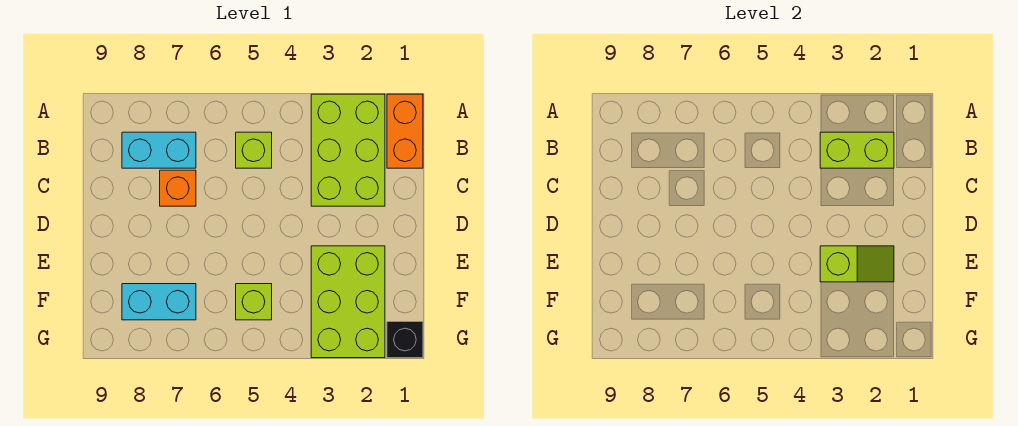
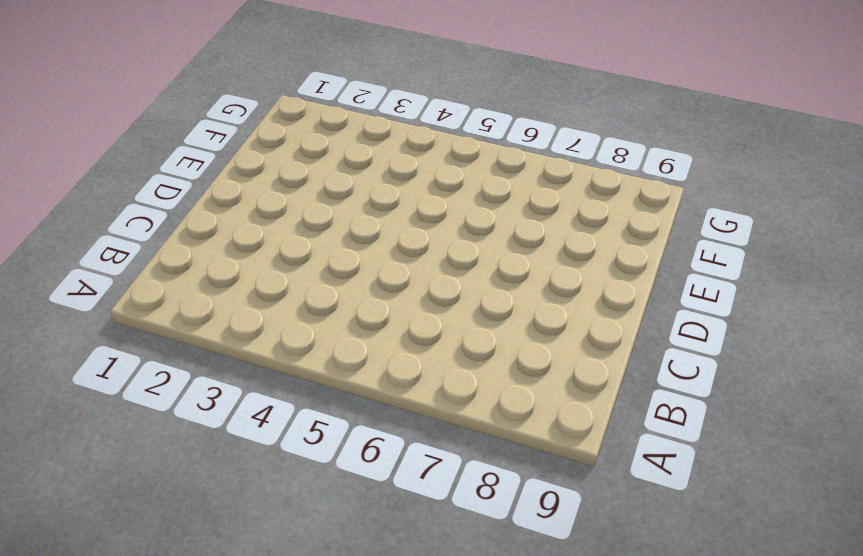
none -> orange brick A1:B1 level 1
none -> lime brick A2:C3 level 1

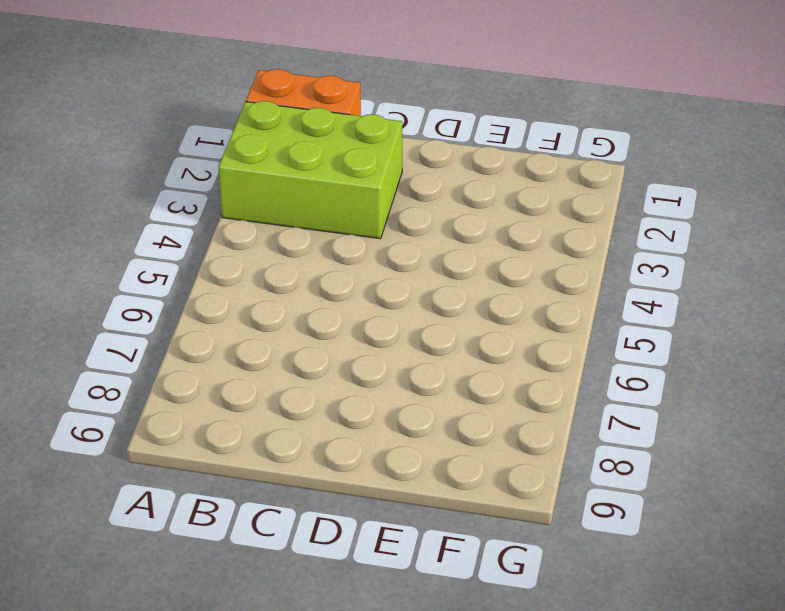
none -> lime brick B5 level 1
none -> cyan brick B7:B8 level 1

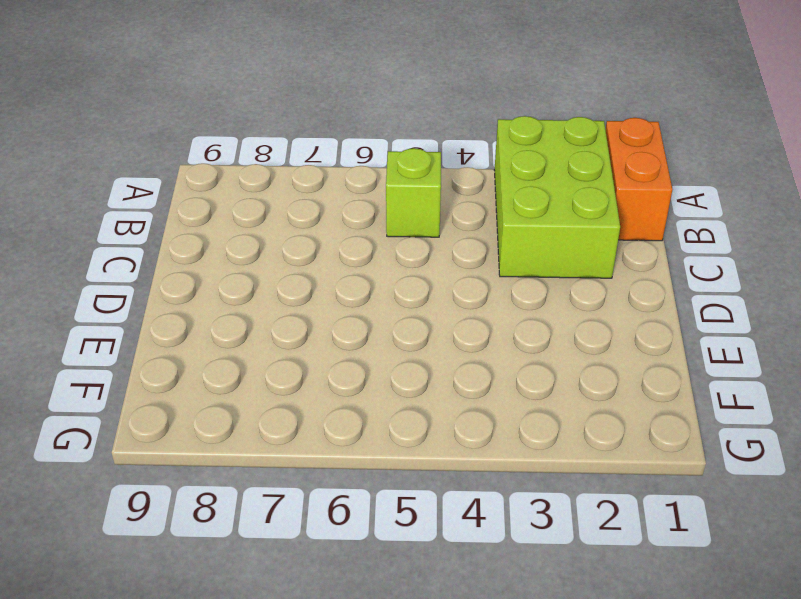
none -> cyan brick B7:B8 level 1
none -> orange brick C7 level 1

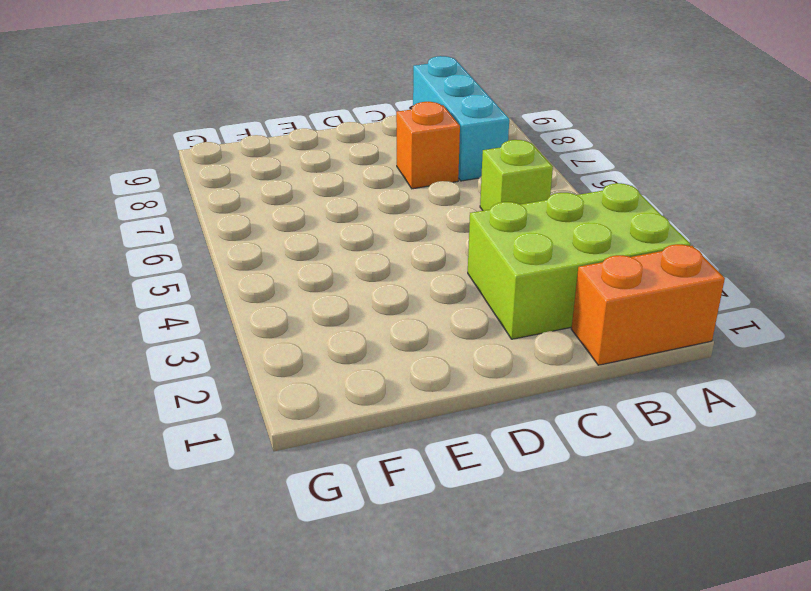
cyan brick B7:B9 level 1 -> cyan brick B7:B8 level 1
none -> lime brick E2:G3 level 1
none -> lime brick F5 level 1

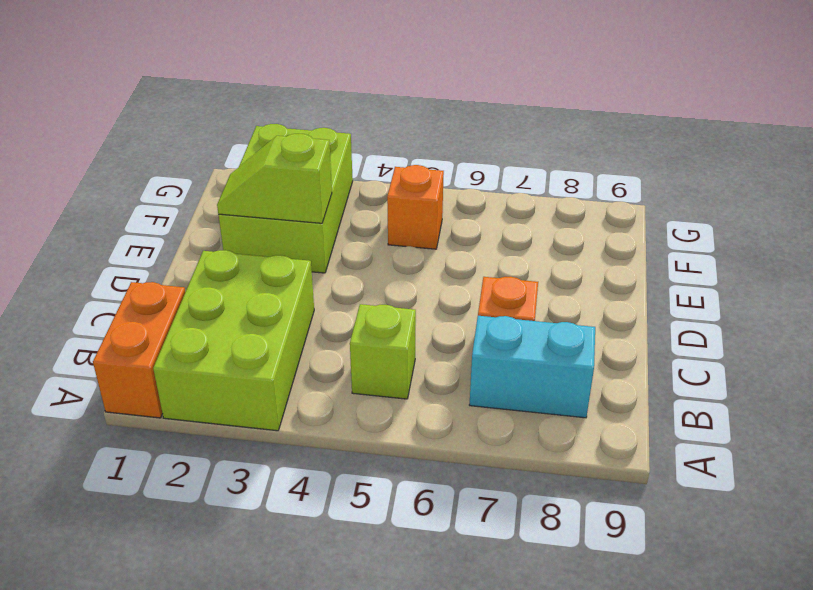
orange brick F5 level 1 -> lime brick F5 level 1
none -> cyan brick F7:F8 level 1
none -> black brick G1 level 1

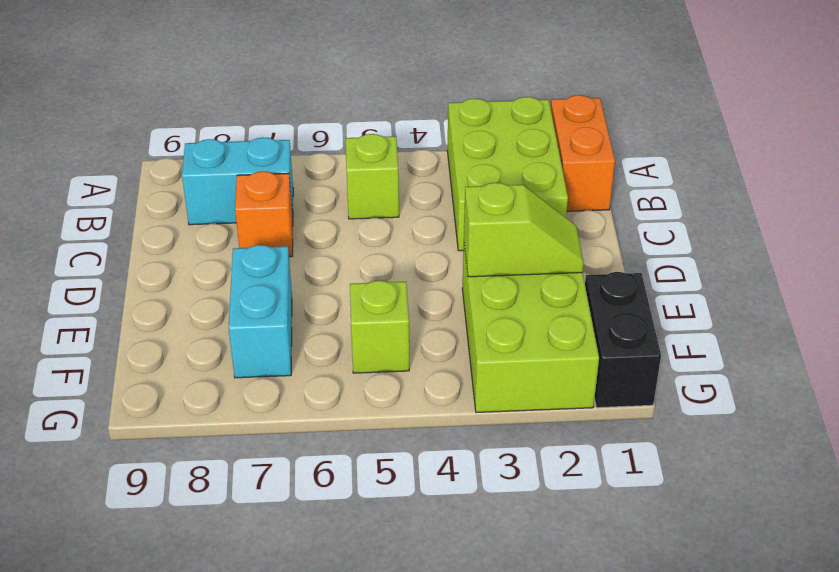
cyan brick E7:F7 level 1 -> cyan brick F7:F8 level 1
black brick F1:G1 level 1 -> black brick G1 level 1
none -> lime brick B2:B3 level 2

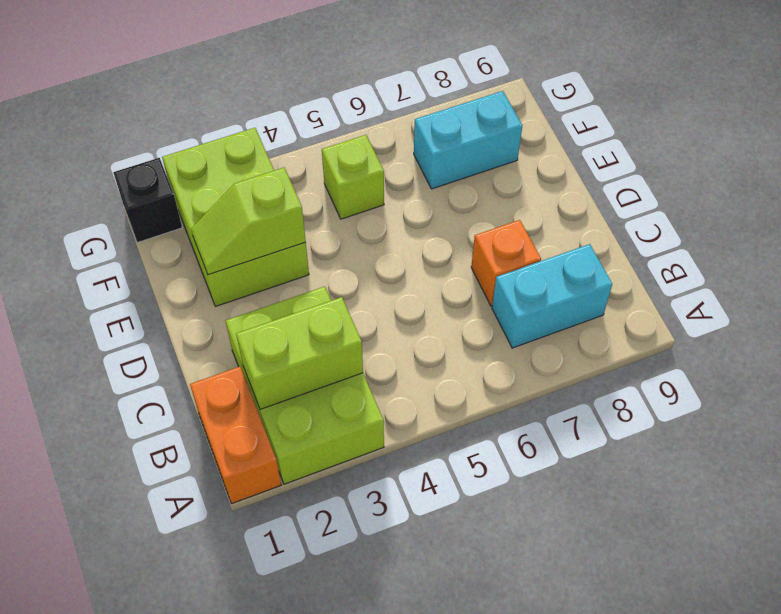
none -> lime brick B5 level 1

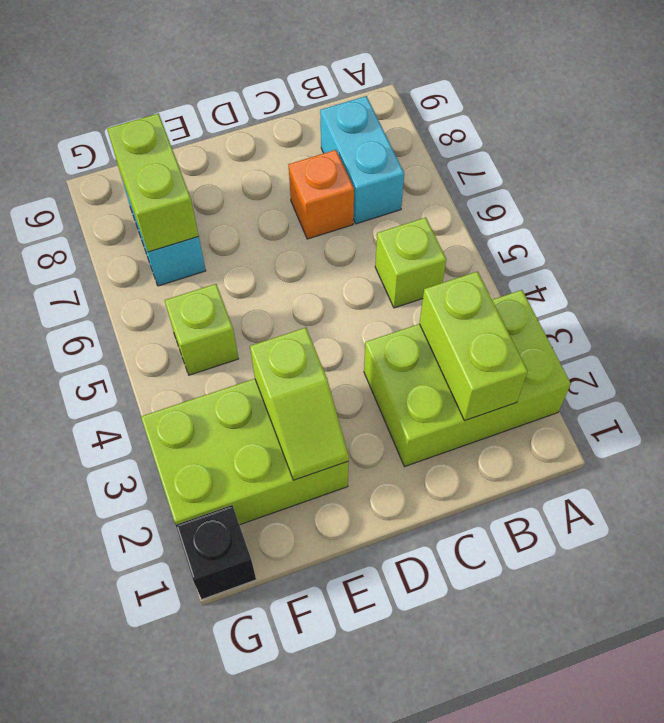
lime brick F7:F8 level 2 -> none
none -> orange brick A1:B1 level 1

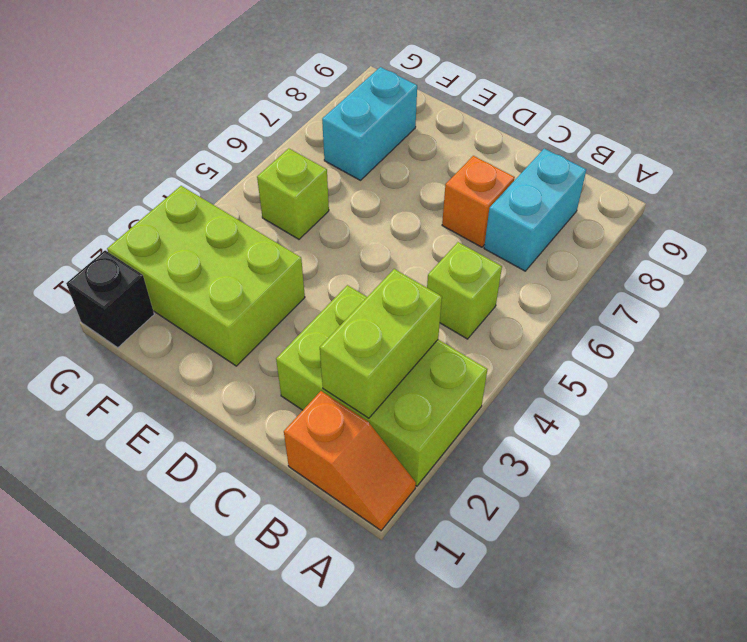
orange slope A1:B1 level 1 top B -> orange brick A1:B1 level 1
none -> lime slope E2:E3 level 2 top 3

